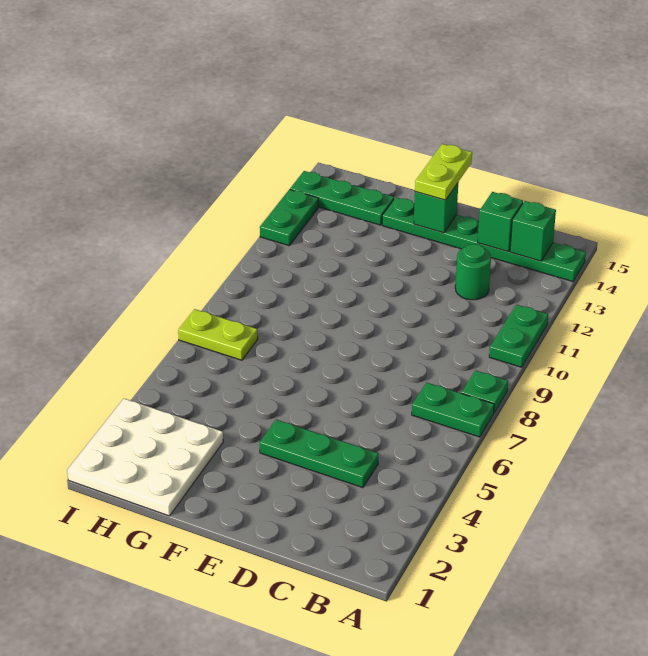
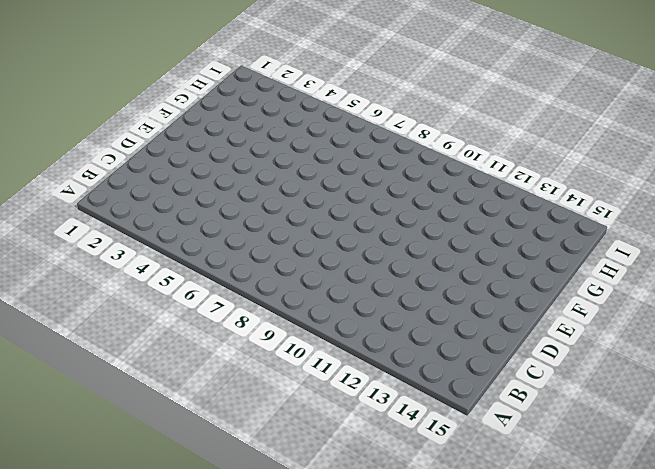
none -> green plate A7:B7 level 1
none -> green plate A8 level 1
none -> green plate A10:A11 level 1

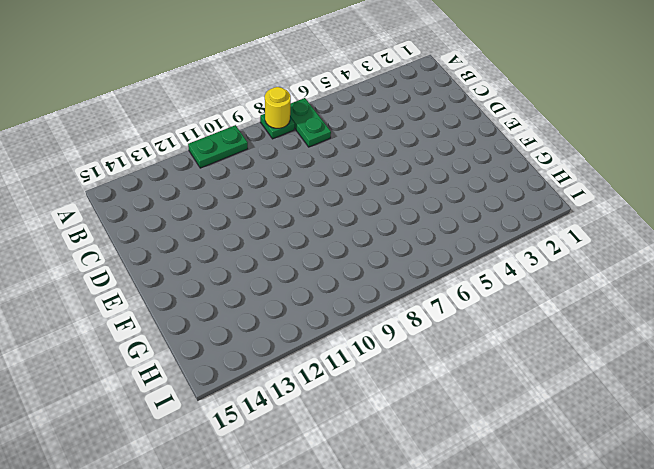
yellow round brick A8 level 2 -> none
none -> green plate A14:F14 level 1
none -> green plate C4:E4 level 1
none -> green round brick C12 level 1

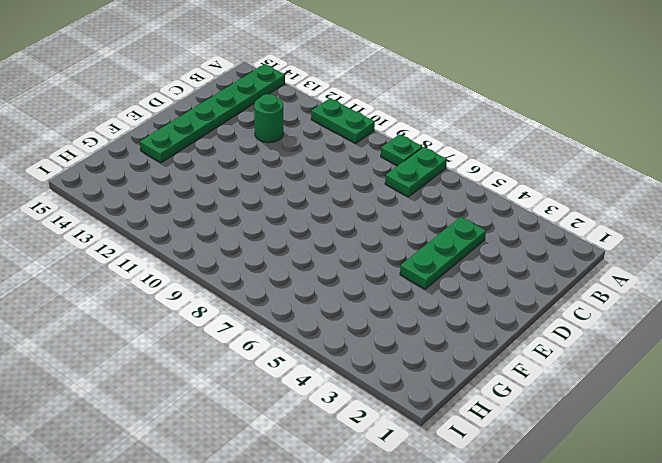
none -> white plate G1:I3 level 1
none -> green plate G14:I14 level 1
none -> lime plate H7:I7 level 1

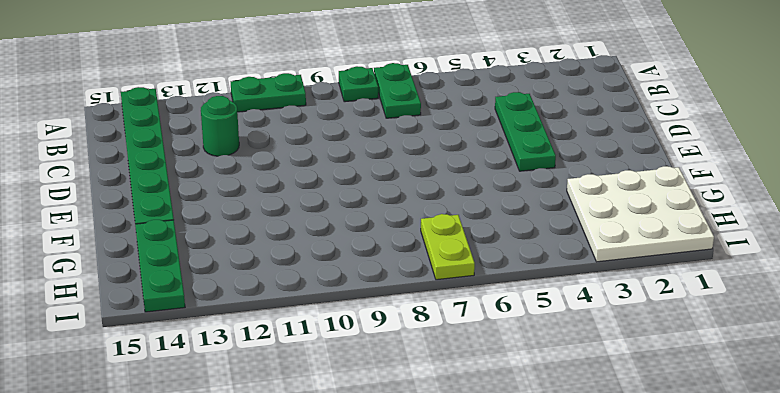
none -> green plate I12:I13 level 1
none -> green brick B14 level 2
none -> green brick C14 level 2

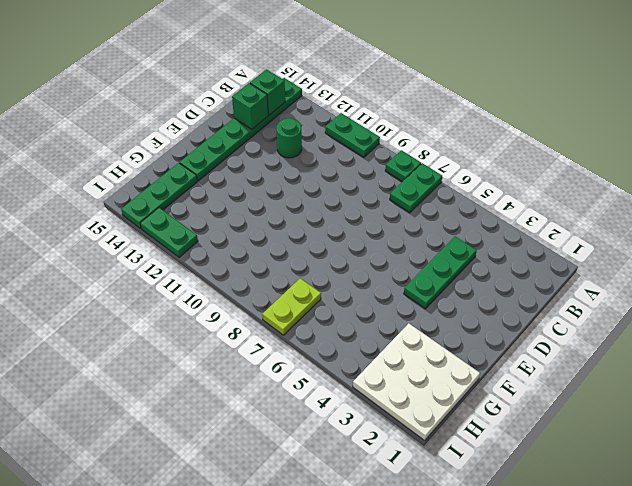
none -> green brick E14 level 2
none -> lime plate E14:E15 level 3

